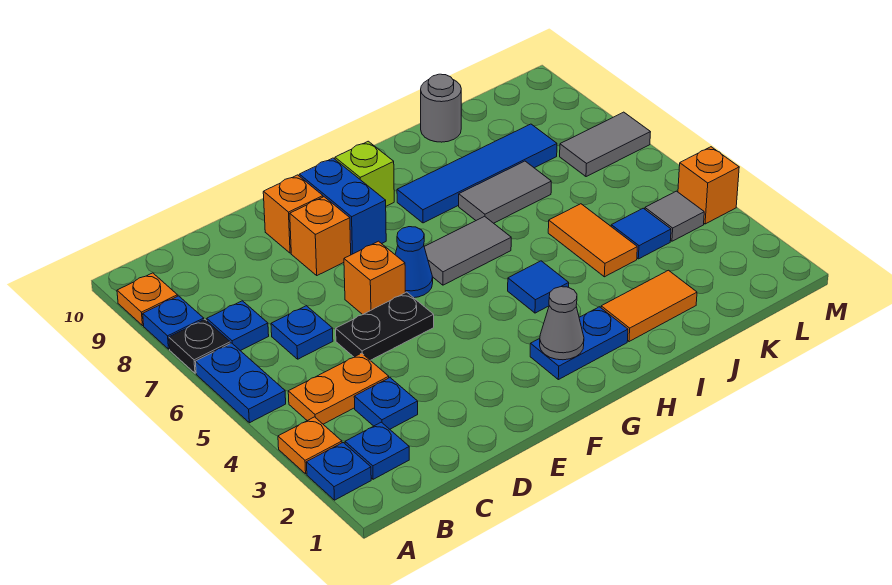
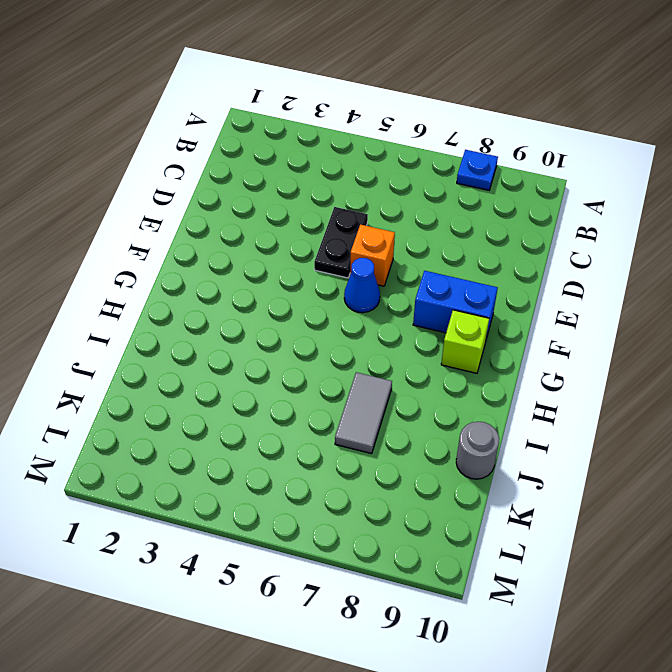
none -> blue plate A2 level 1
none -> orange plate A3 level 1
none -> blue plate A5:A6 level 1
none -> black plate A7 level 1

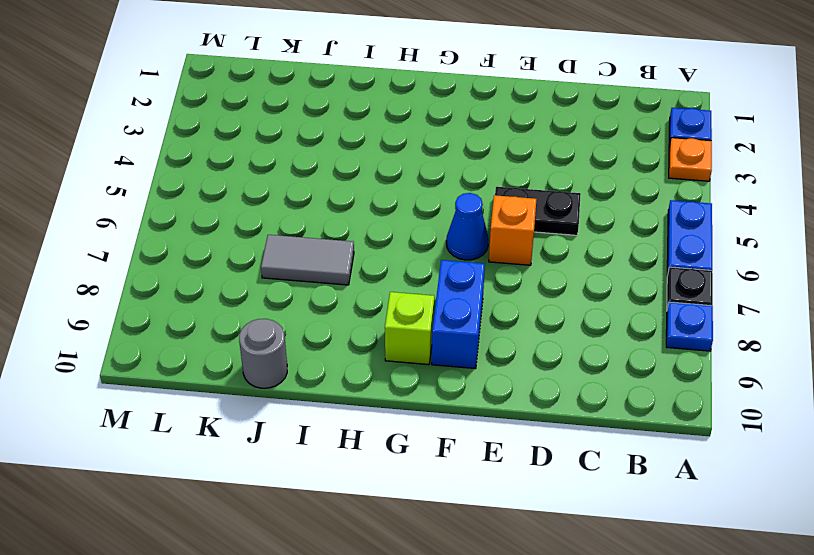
none -> orange plate A9 level 1
none -> blue plate B2 level 1
none -> orange plate B4:C4 level 1
none -> blue plate B7 level 1

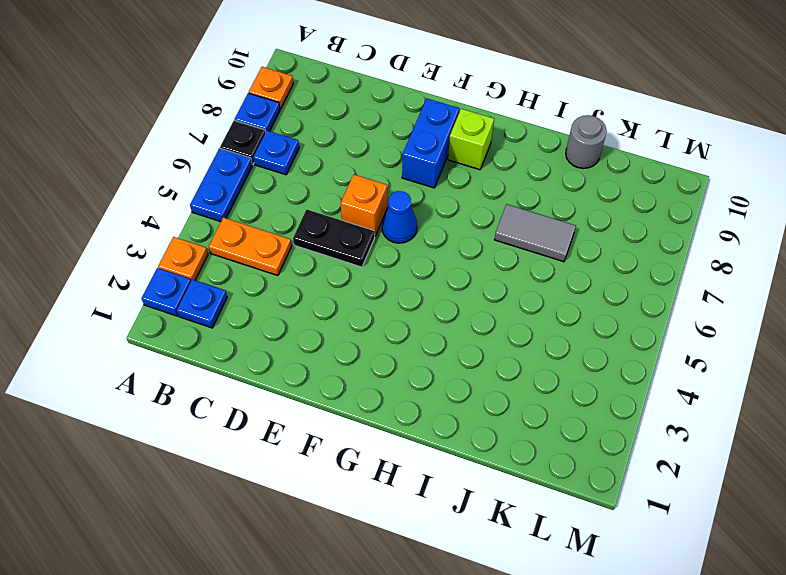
none -> blue plate C3 level 1
none -> blue plate C6 level 1
none -> orange brick E8 level 1
none -> orange brick E9 level 1

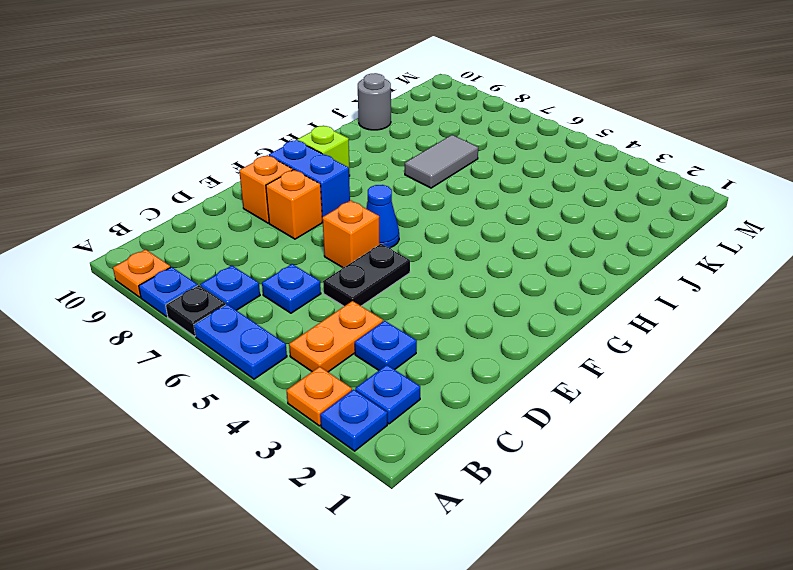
none -> blue plate G2:H2 level 1
none -> grey tile G6:H6 level 1
none -> blue tile H4 level 1
none -> blue tile H8:K8 level 1

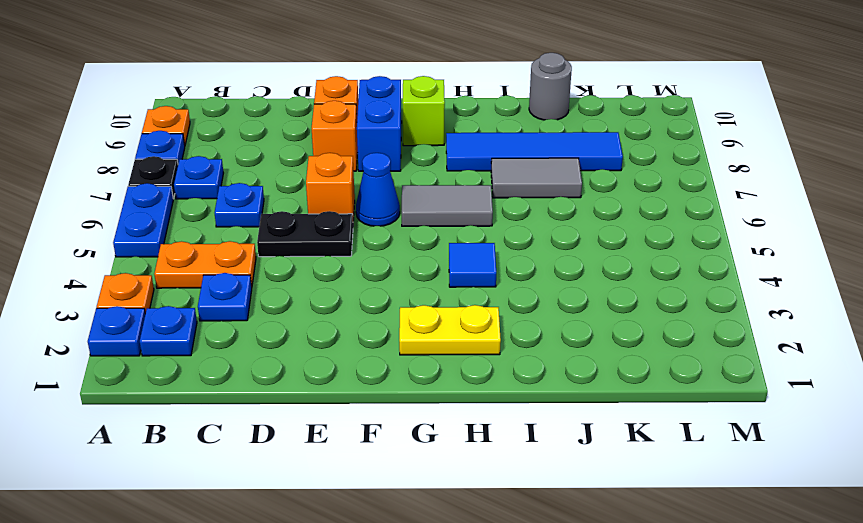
yellow plate G2:H2 level 1 -> blue plate G2:H2 level 1
none -> orange tile I2:J2 level 1
none -> orange tile J4:J5 level 1
none -> blue tile K4 level 1
none -> grey tile L4 level 1

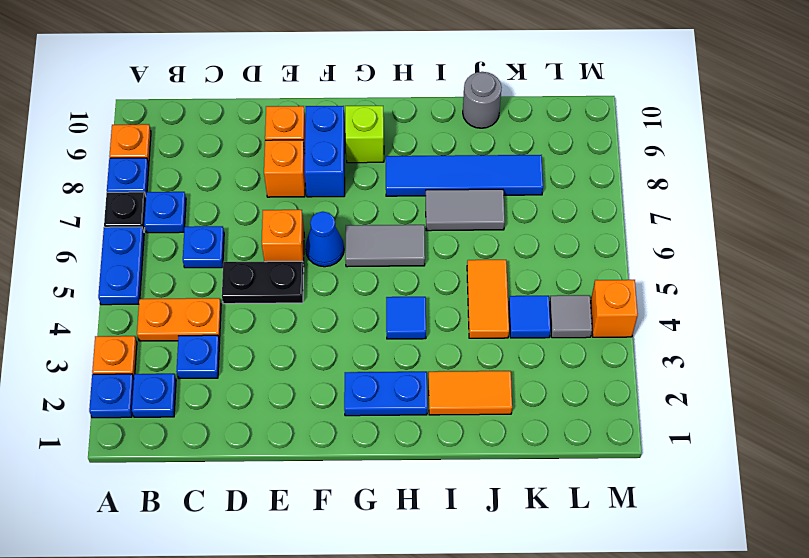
none -> grey tile L7:M7 level 1
none -> grey cone G2 level 2

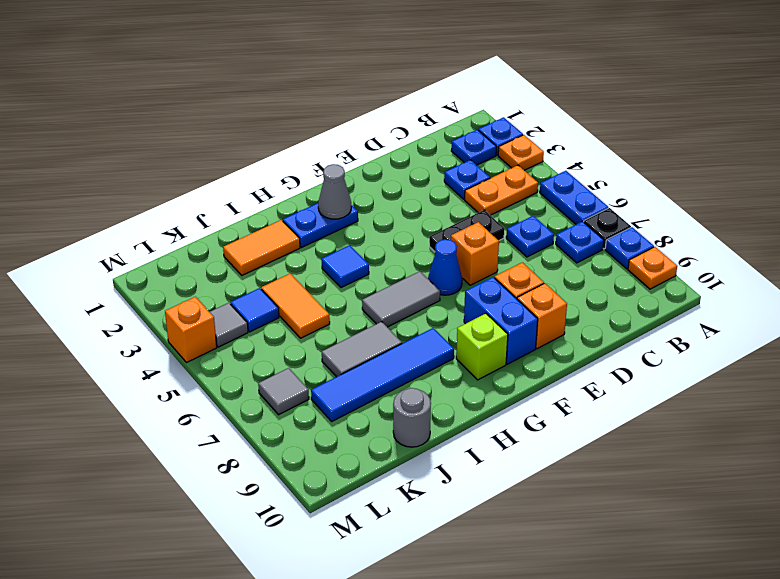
grey tile L7 level 1 -> grey tile L7:M7 level 1

